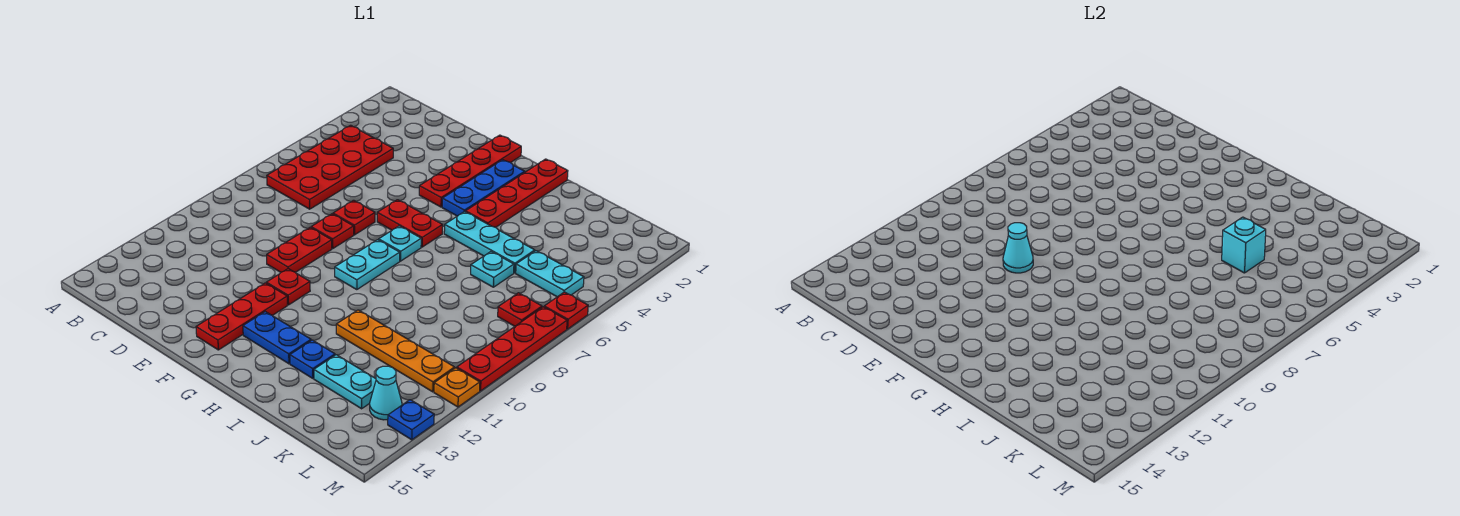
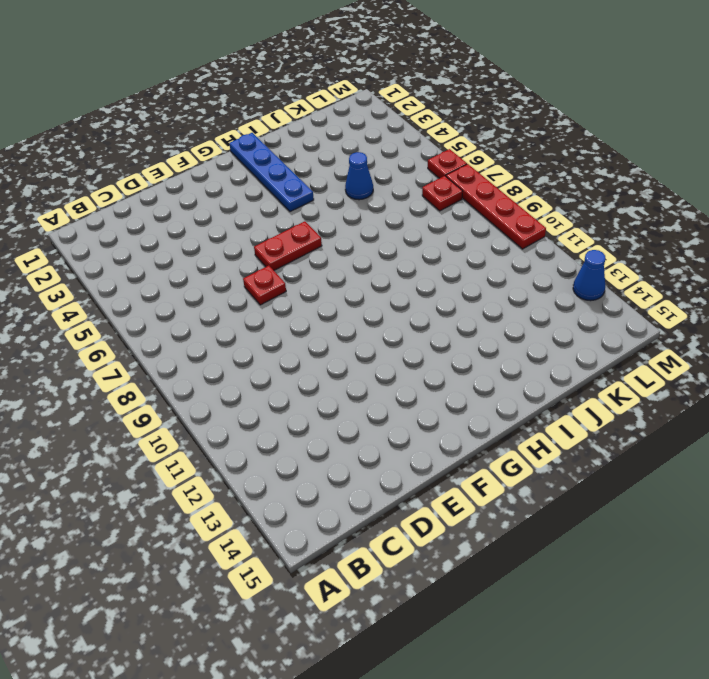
blue plate H1:H4 level 1 -> red plate H1:H4 level 1
blue cone J5 level 1 -> cyan plate H5:J5 level 1
blue cone M13 level 1 -> blue plate M13 level 1
none -> red plate B4:C7 level 1
none -> red plate E8 level 1
none -> red plate E9:E10 level 1

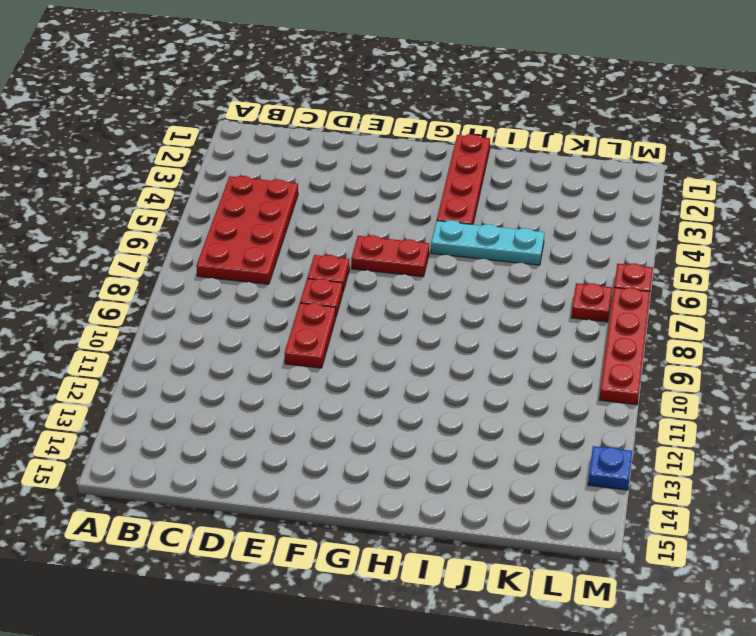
none -> red plate F1:F4 level 1
none -> red plate F11 level 1
none -> red plate F12:F14 level 1

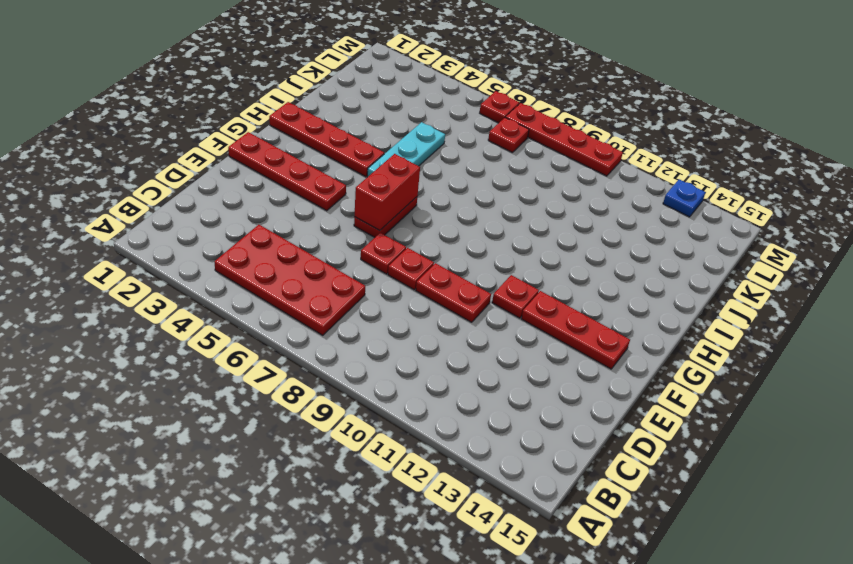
red brick F6:G6 level 2 -> none
none -> blue plate G2:G4 level 1
none -> cyan plate G7 level 1
none -> cyan plate G8:G9 level 1

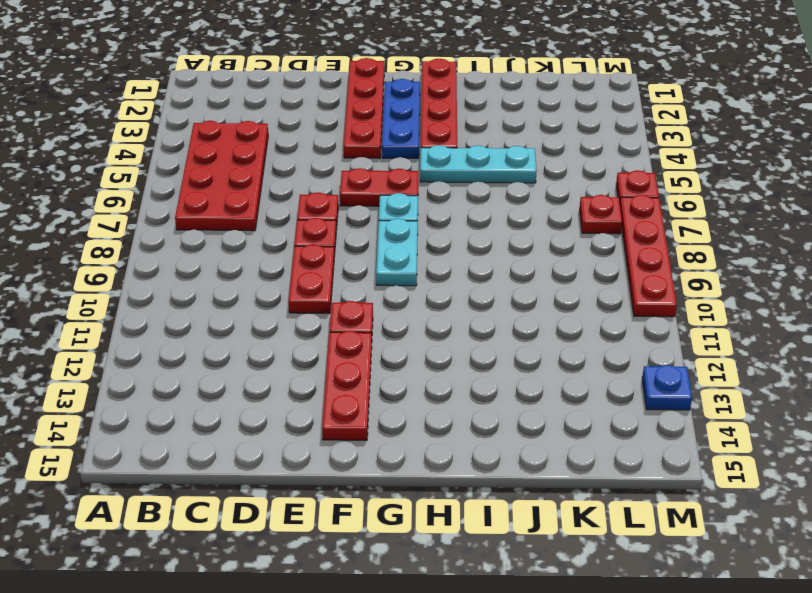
none -> blue plate G13:H13 level 1
none -> orange plate I11:L11 level 1
none -> blue plate I13 level 1

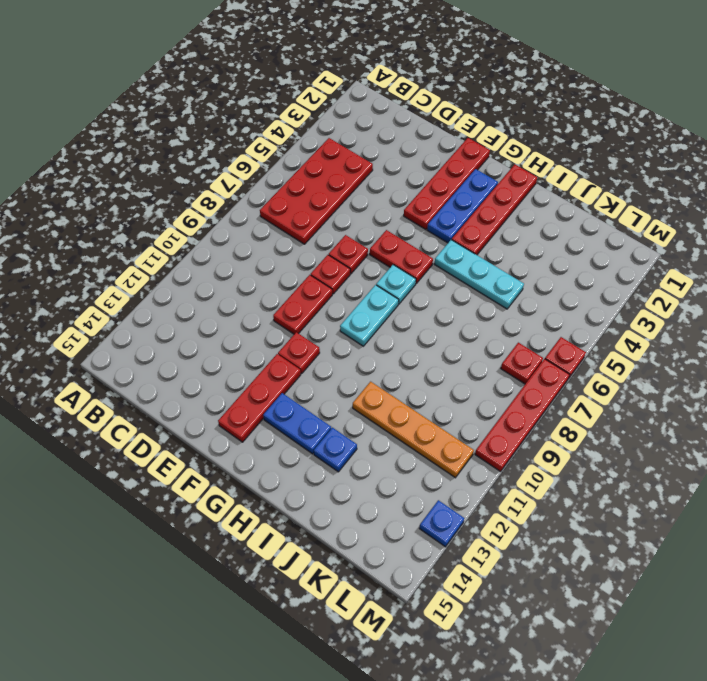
none -> cyan plate J6 level 1
none -> cyan plate J13:K13 level 1
none -> cyan plate K5:L5 level 1

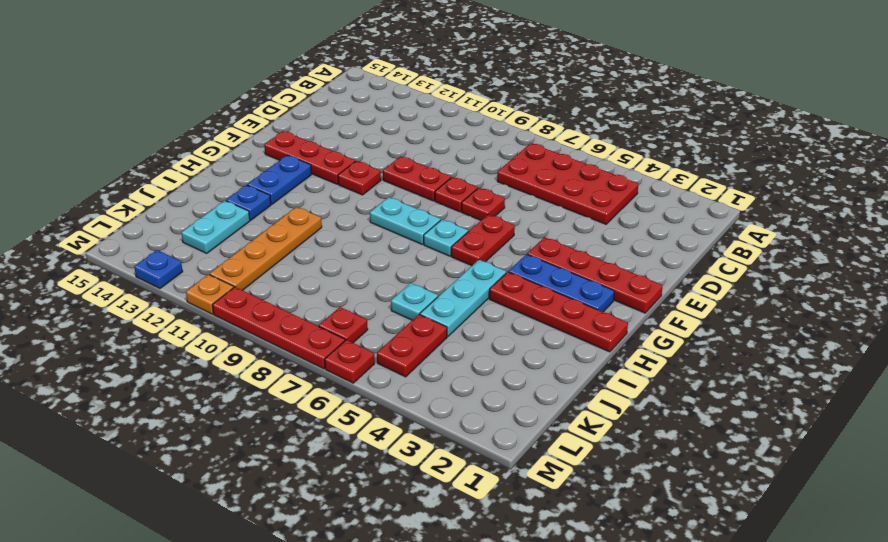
red plate K5:L5 level 1 -> cyan plate K5:L5 level 1
none -> cyan cone L13 level 1
none -> cyan cone E10 level 2
none -> cyan brick J5 level 2

